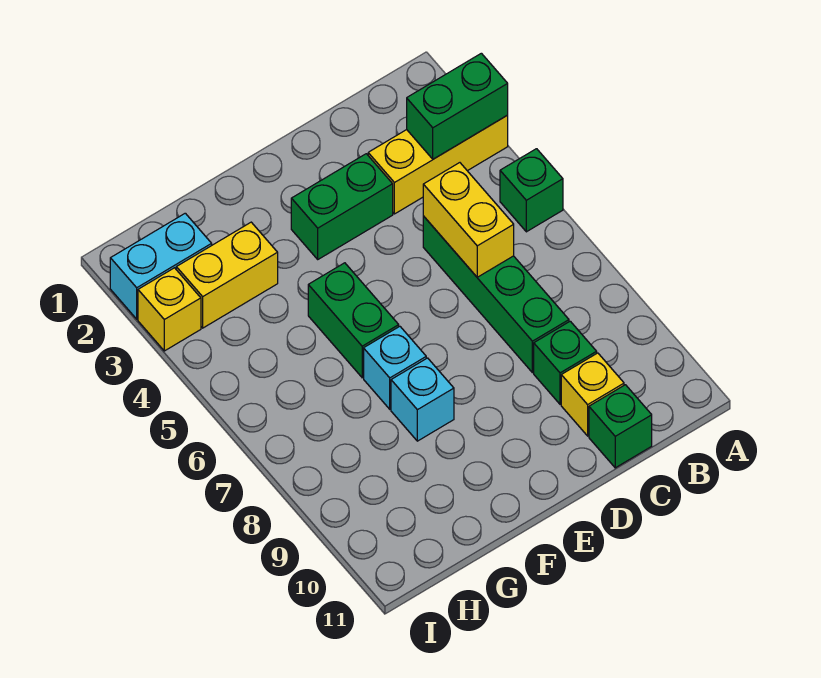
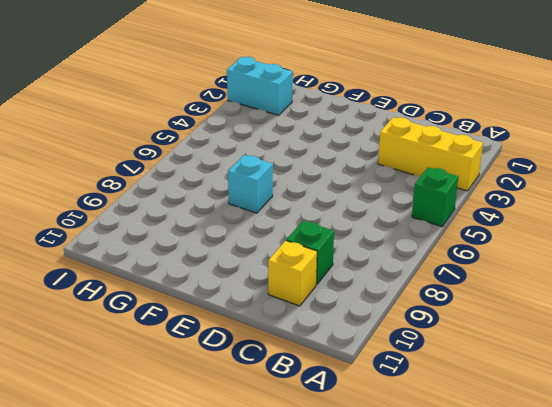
none -> green brick C5:C8 level 1
none -> green brick C11 level 1
none -> green brick D3:E3 level 1

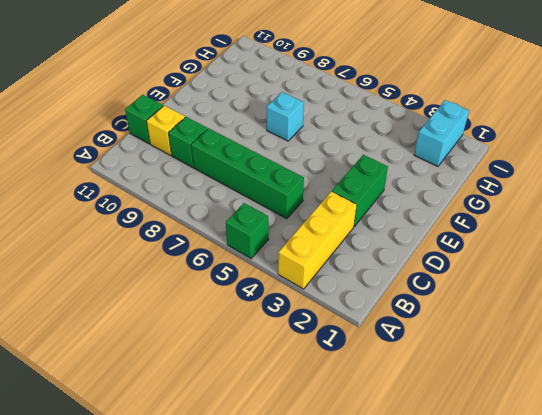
none -> green brick F5:F6 level 1
none -> cyan brick F8 level 1
none -> yellow brick G3:H3 level 1

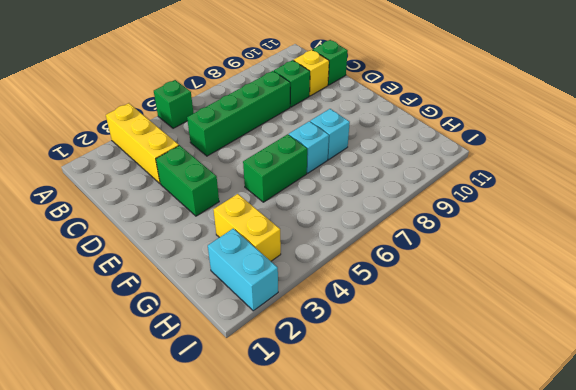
none -> yellow brick I3 level 1
none -> green brick A3:B3 level 2
none -> yellow brick C5:C6 level 2

